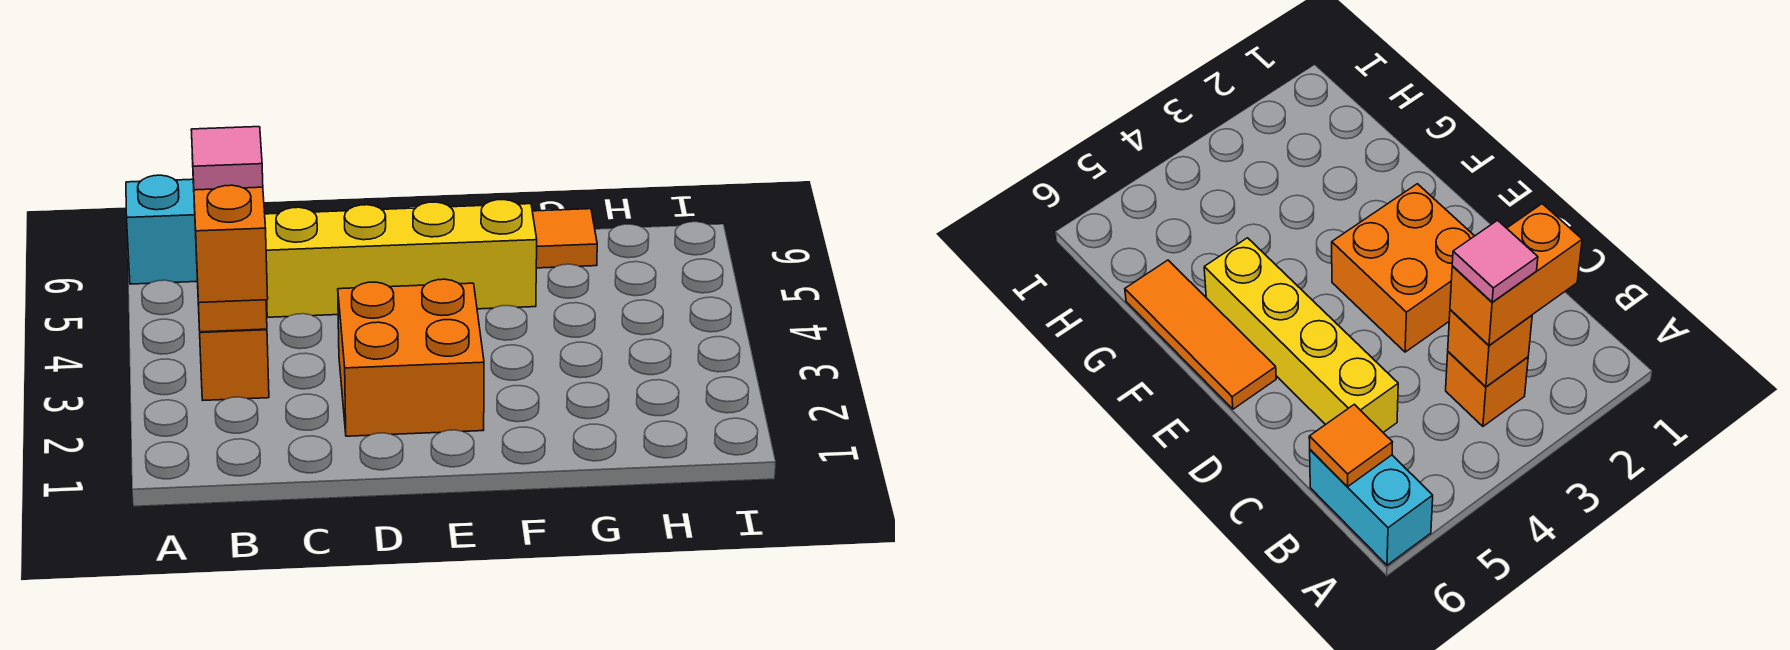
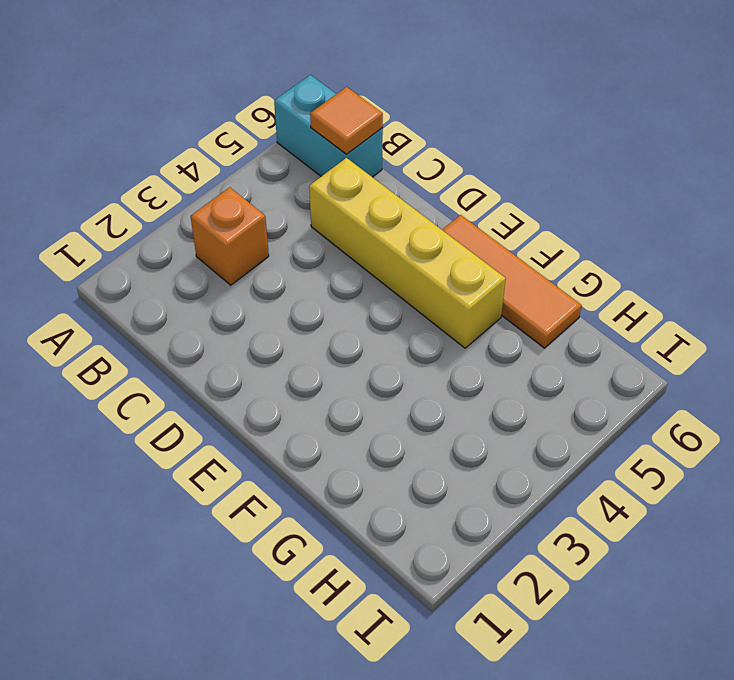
none -> orange brick D2:E3 level 1
none -> orange brick B3 level 2

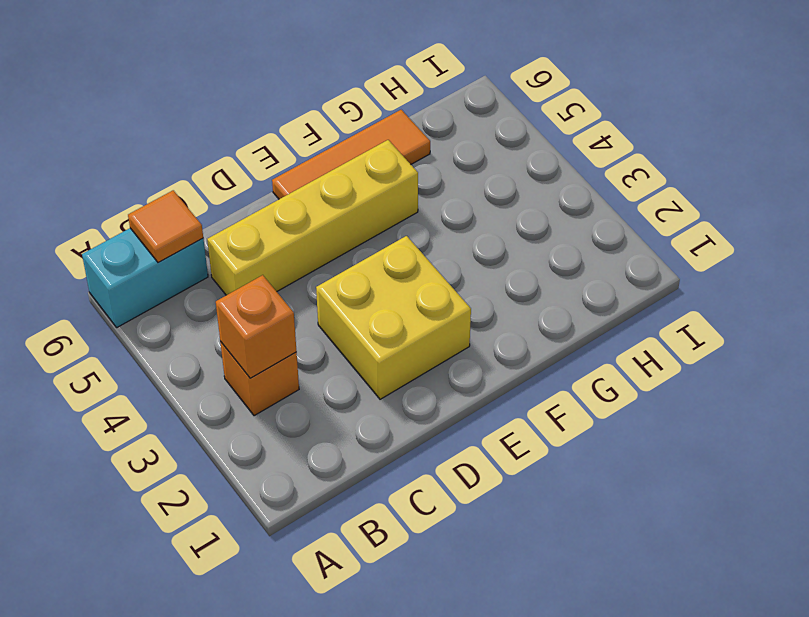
yellow brick D2:E3 level 1 -> orange brick D2:E3 level 1
none -> orange brick B2:B3 level 3
none -> pink tile B3 level 4

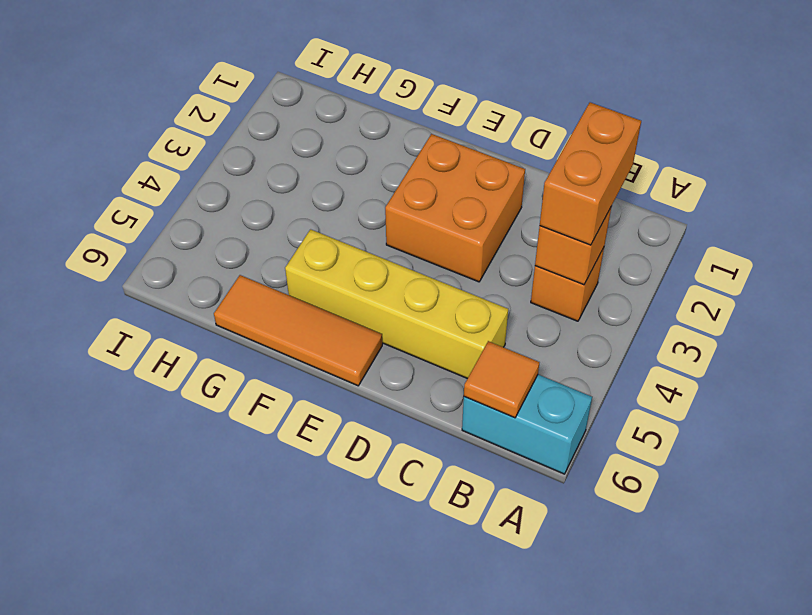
none -> pink tile B3 level 4

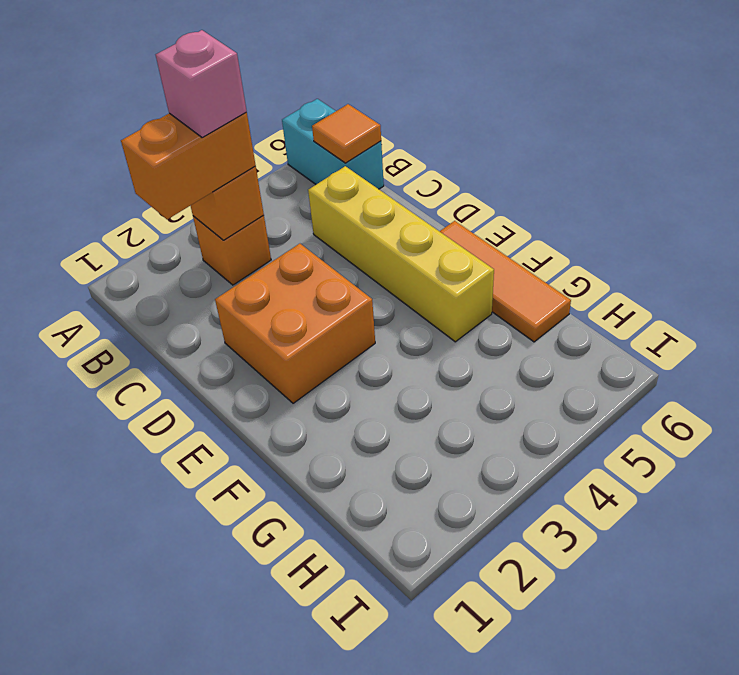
pink brick B3 level 4 -> pink tile B3 level 4

